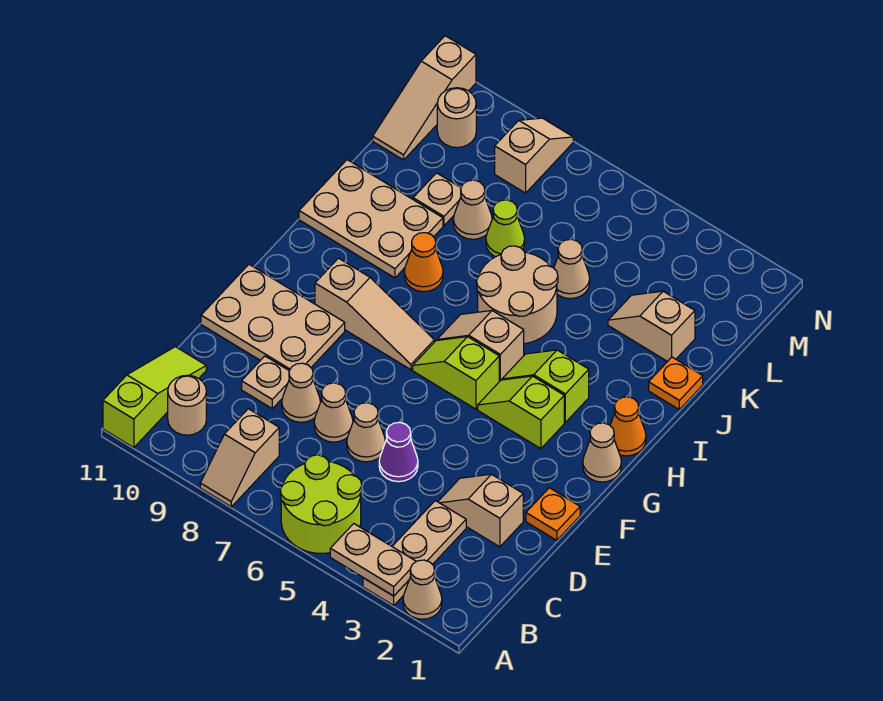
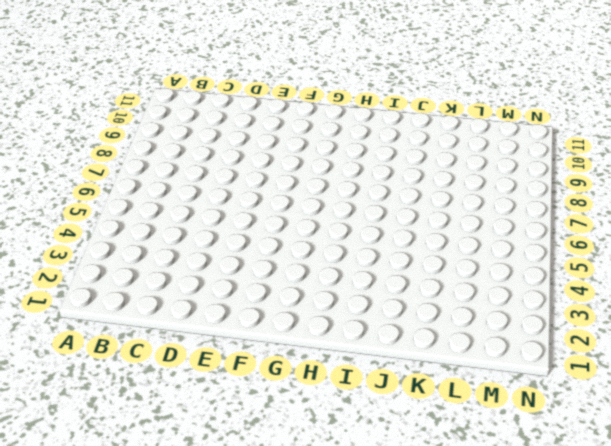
none -> tan cone A2 level 1
none -> tan plate A3:C3 level 1
none -> lime round brick A5:B6 level 1
none -> tan slope A8:B8 level 1 top B

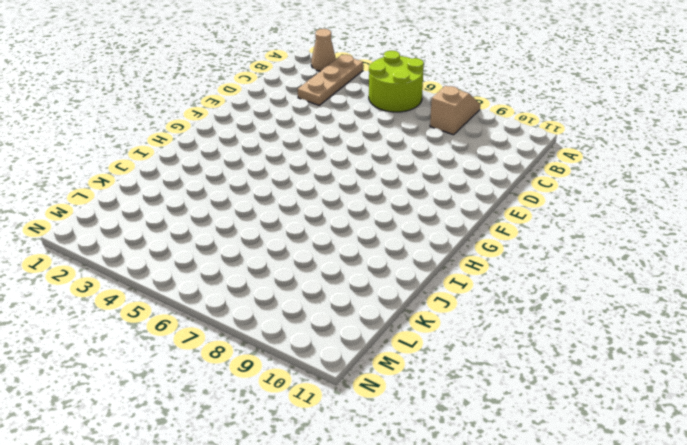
none -> lime slope A11:C11 level 1 top A
none -> tan round brick B10 level 1
none -> tan slope D2:D3 level 1 top 2
none -> purple cone D5 level 1

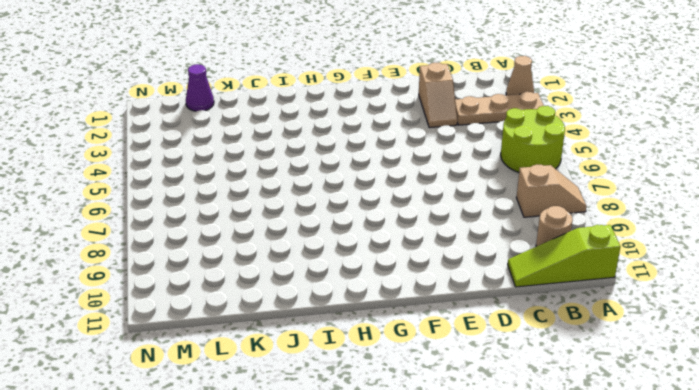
purple cone L1 level 1 -> purple cone D5 level 1
none -> tan cone D6 level 1
none -> tan cone D7 level 1
none -> tan cone D8 level 1
none -> tan plate D9 level 1

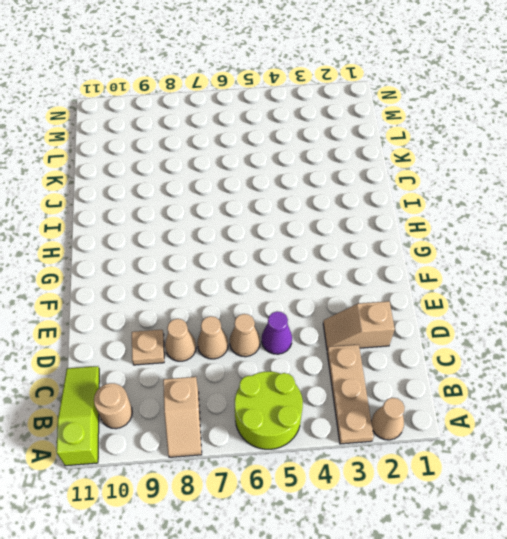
none -> orange plate E1 level 1
none -> tan plate E9:F11 level 1
none -> tan cone G1 level 1
none -> lime slope G3:G4 level 1 top 3

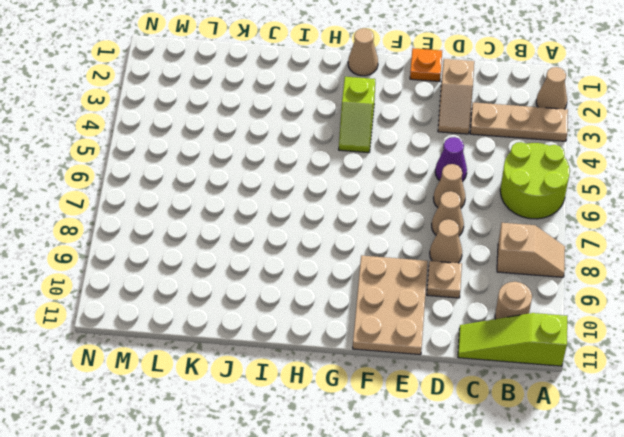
none -> lime slope G5:G6 level 1 top 5
none -> tan slope G7:G9 level 1 top 9
none -> orange cone H1 level 1
none -> lime slope H3:H4 level 1 top 3

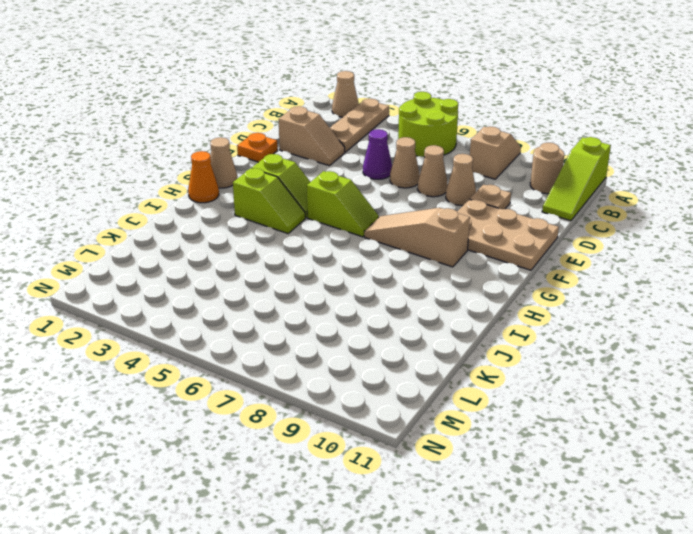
none -> tan slope H5:H6 level 1 top 5
none -> tan round brick I5:J6 level 1
none -> orange cone I8 level 1
none -> tan plate I9:J11 level 1

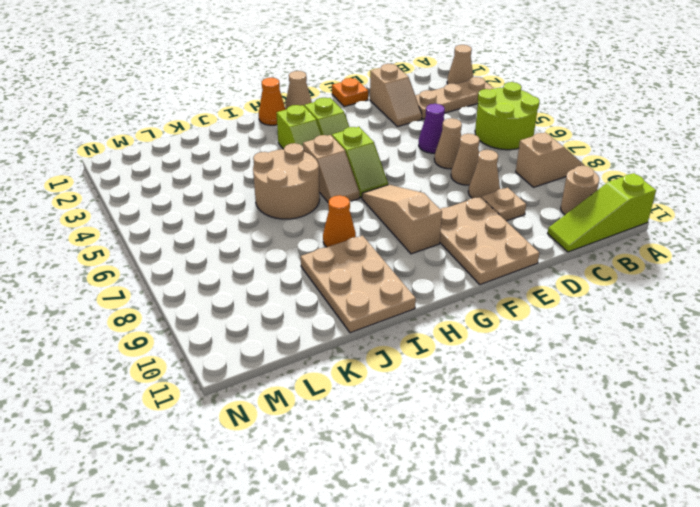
none -> orange plate J1 level 1
none -> tan slope K2:K3 level 1 top 2
none -> tan cone K5 level 1
none -> lime cone K7 level 1

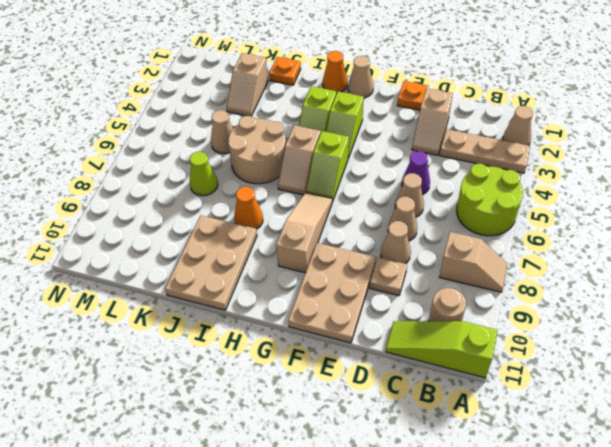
none -> tan cone K8 level 1
none -> tan plate K9 level 1
none -> tan slope L11:N11 level 1 top N
none -> tan slope M8:N8 level 1 top M

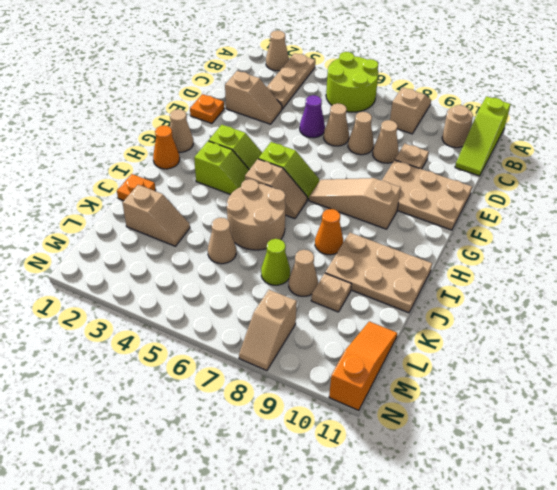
orange slope L11:N11 level 1 top N -> tan slope L11:N11 level 1 top N
none -> tan round brick M10 level 1
none -> tan plate A3:A4 level 2

